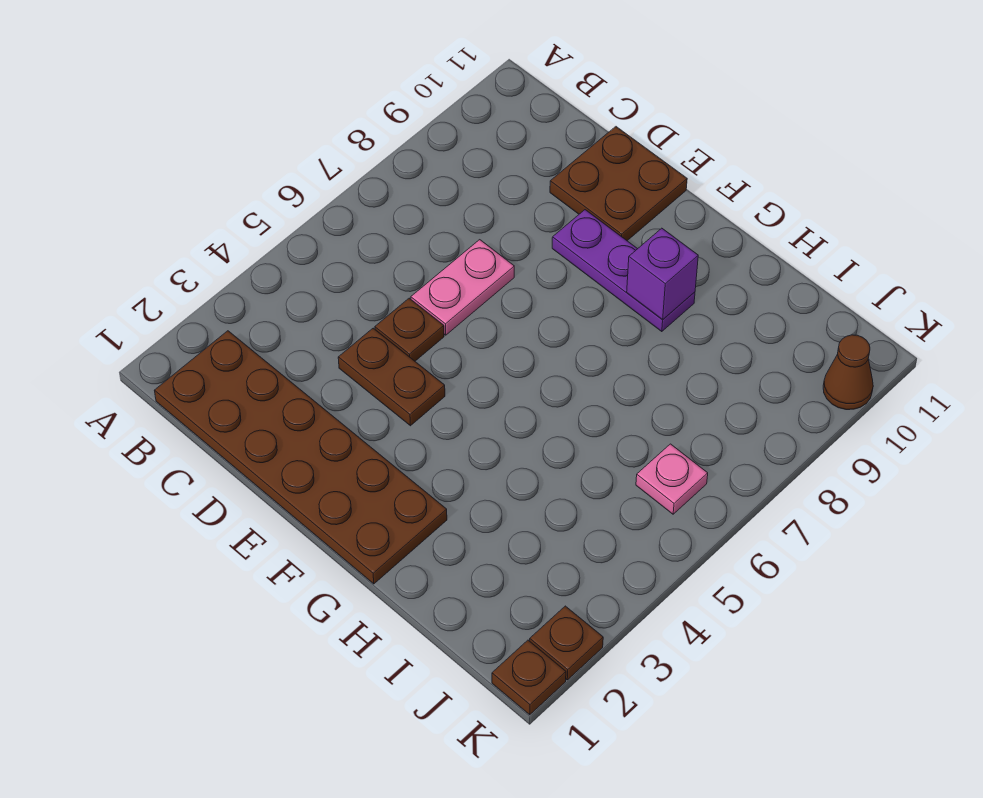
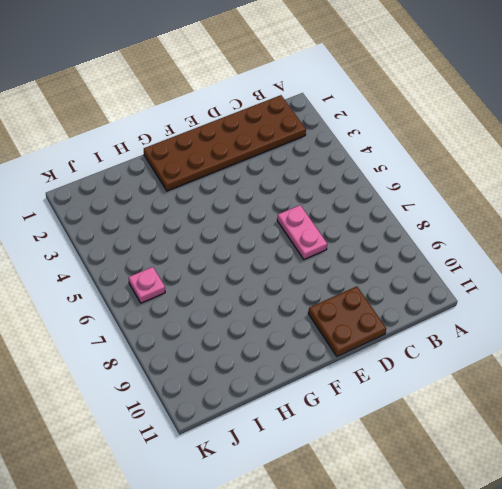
none -> brown plate D4:E4 level 1
none -> brown plate D5 level 1

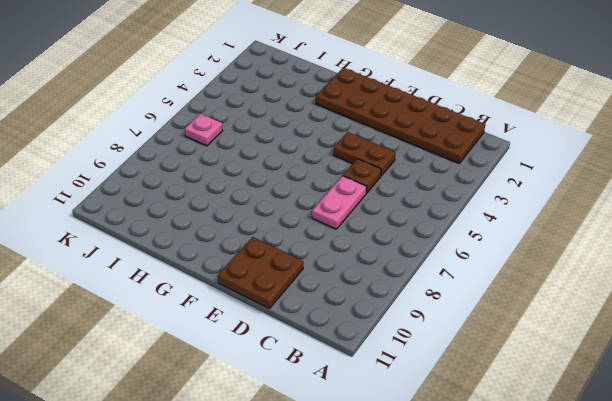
none -> purple plate E9:G9 level 1
none -> brown plate K1 level 1

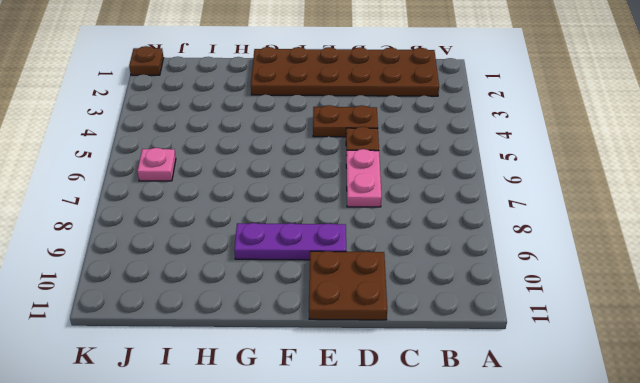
none -> brown plate K2 level 1
none -> brown cone K10 level 1

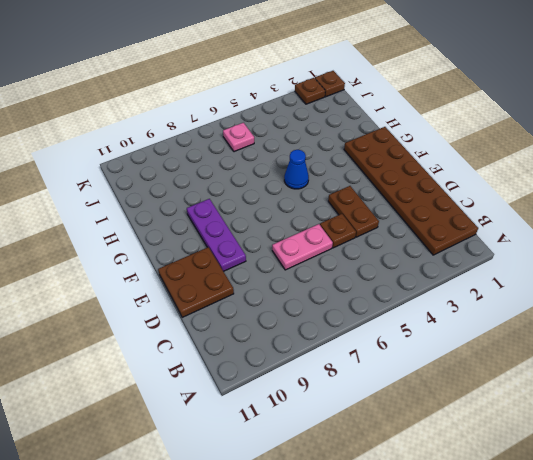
blue cone G5 level 1 -> none
none -> brown cone K10 level 1
none -> purple brick G9 level 2

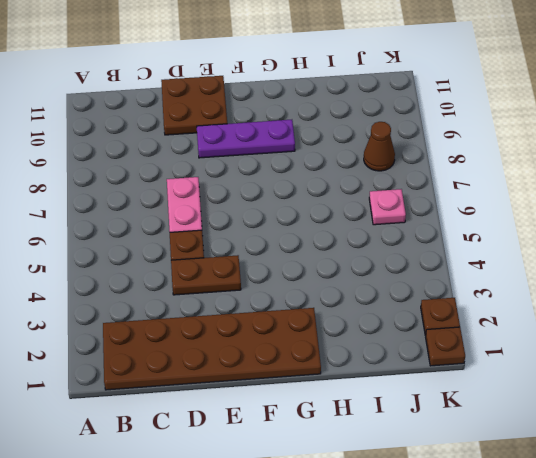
brown cone J8 level 1 -> brown cone K10 level 1
none -> purple brick G9 level 2

